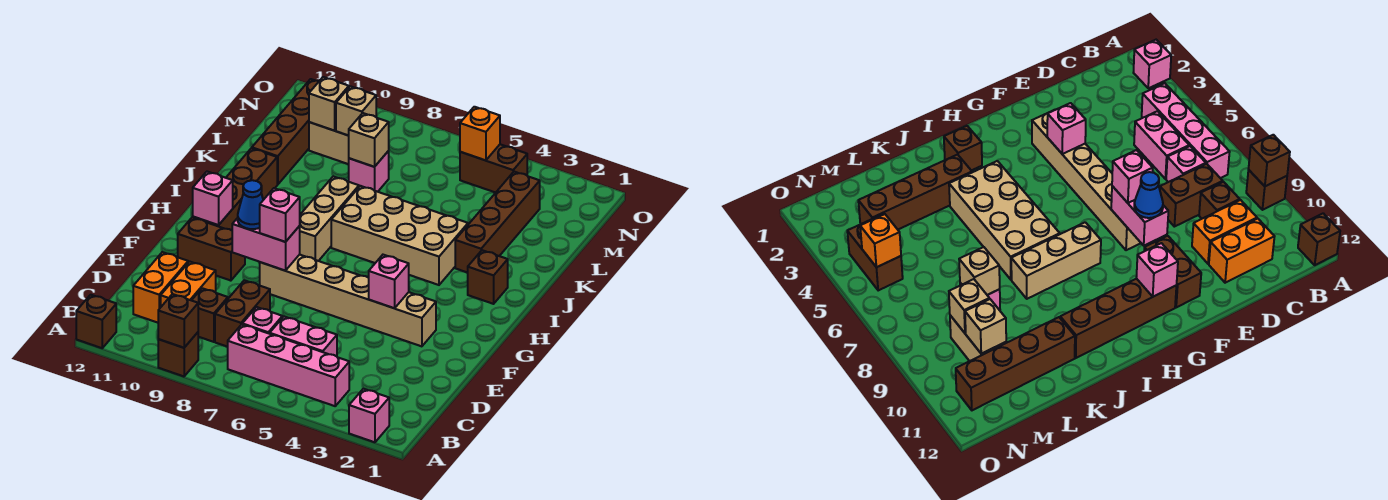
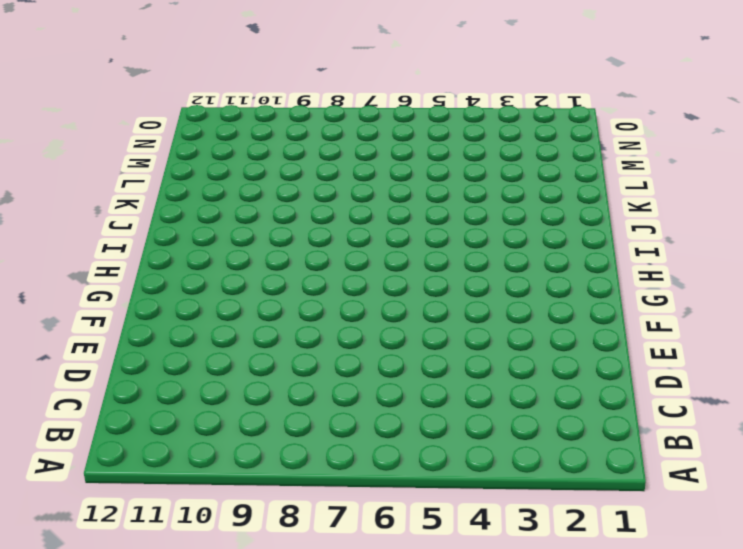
none -> pink brick A2 level 1
none -> brown brick A9 level 1
none -> brown brick A12 level 1
none -> pink brick B4:B7 level 1

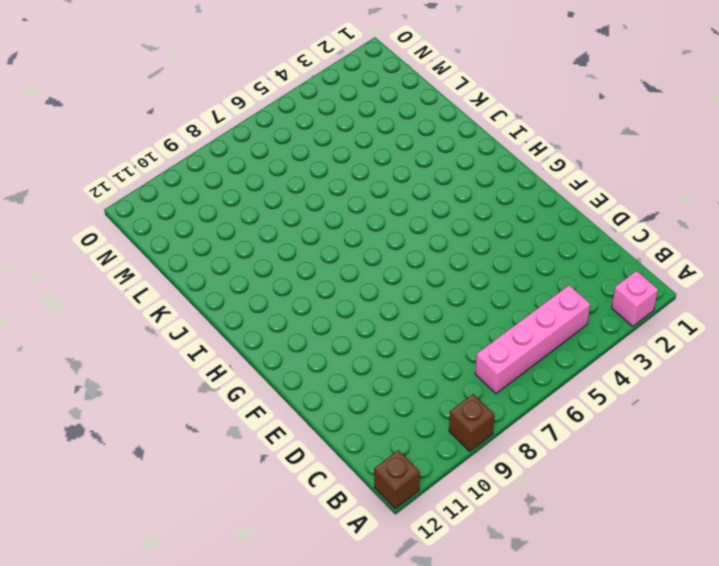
none -> pink brick C5:C6 level 1
none -> pink brick C7 level 1
none -> brown brick C8:D8 level 1
none -> brown brick C9 level 1

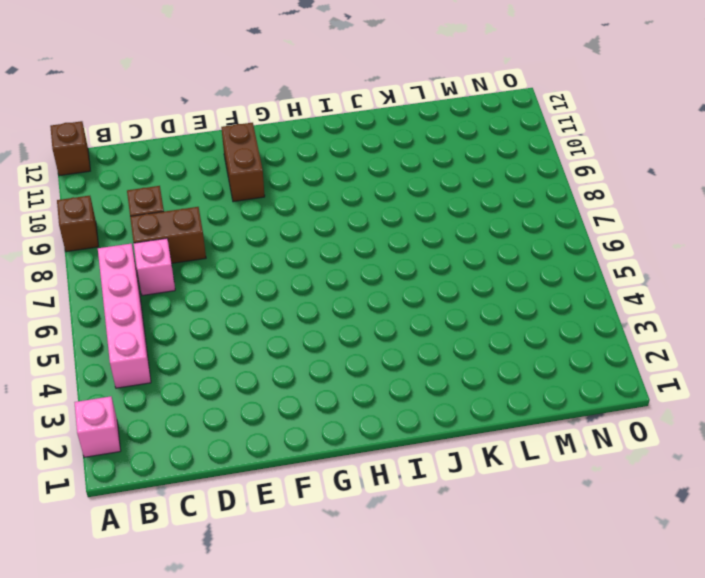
none -> pink brick C5:C6 level 1
none -> orange brick C10:D10 level 1
none -> orange brick C11:D11 level 1
none -> tan brick F3:F8 level 1

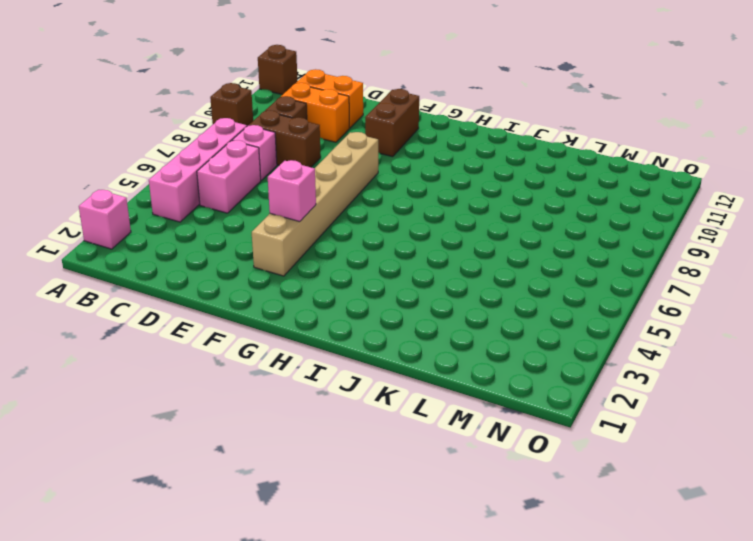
none -> brown brick G11:J11 level 1
none -> tan brick H8:J8 level 1
none -> brown brick I2 level 1
none -> tan brick I4:J7 level 1

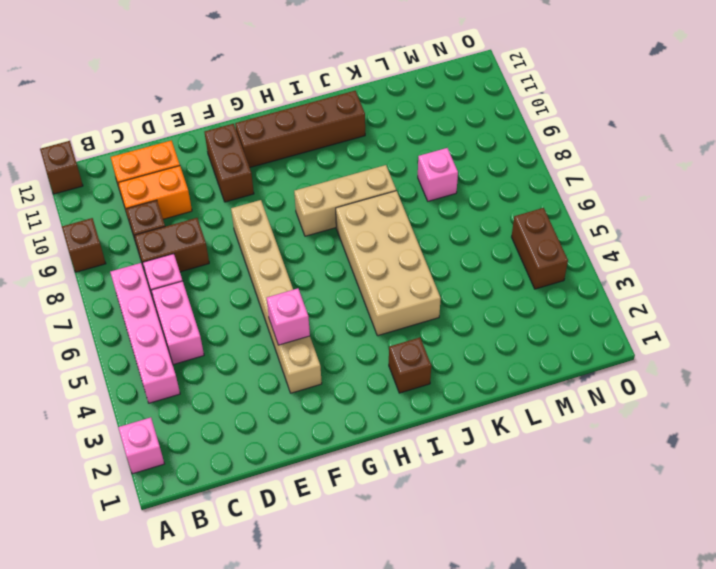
none -> brown brick J3:M3 level 1
none -> brown brick K11:N11 level 1
none -> tan brick M9:M10 level 1
none -> brown brick A9 level 2

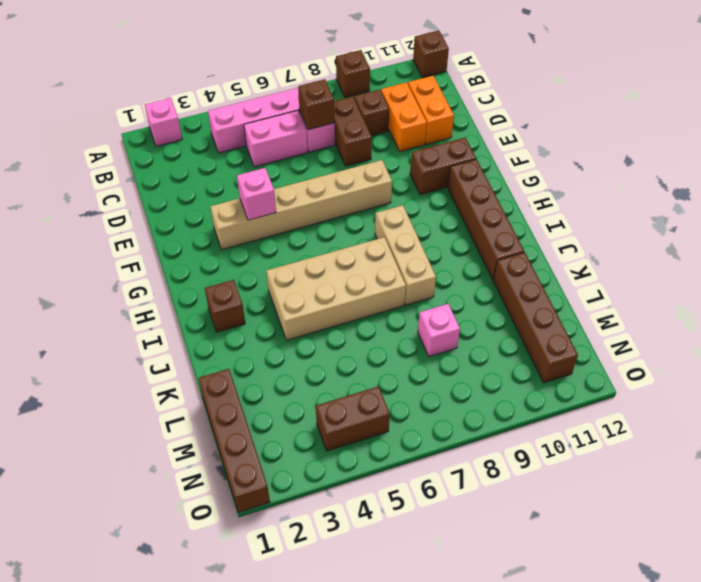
brown brick C7 level 2 -> brown brick A9 level 2
brown brick L1:O1 level 1 -> brown brick J3:M3 level 1
none -> tan brick M9:M10 level 1
none -> pink brick F8:F9 level 2
none -> pink brick G11 level 2
none -> tan brick L8 level 2

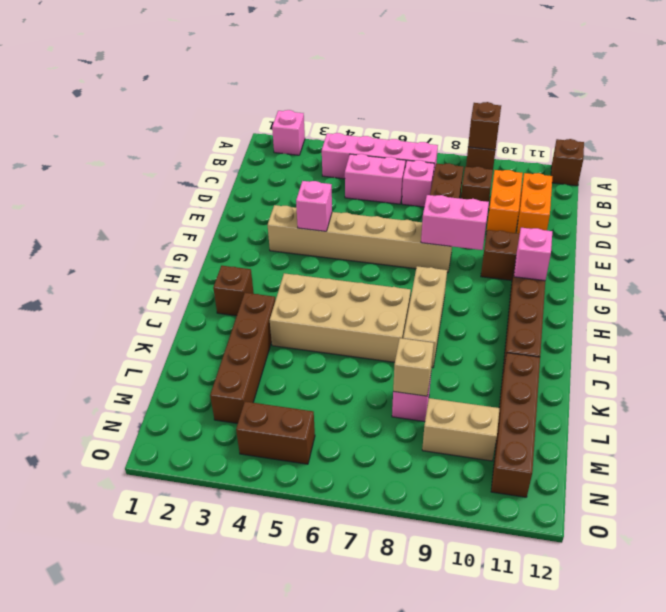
none -> tan brick M9 level 2
none -> tan brick M10 level 2
none -> orange brick N5 level 2
none -> pink brick F8 level 3

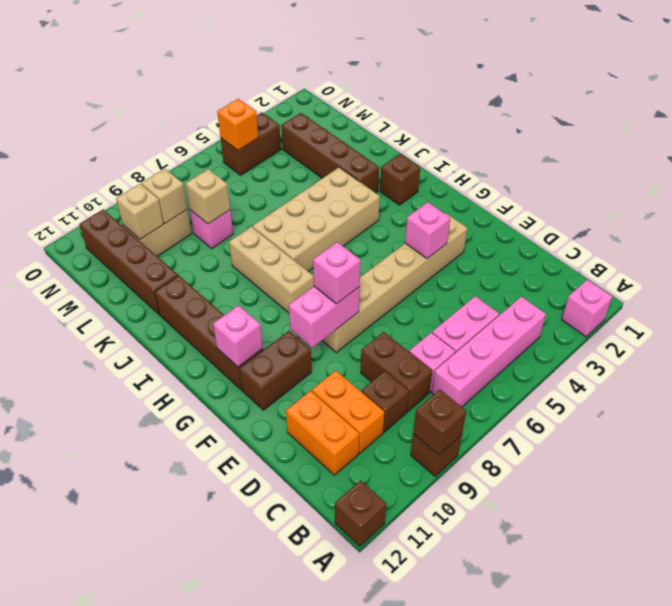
none -> blue cone F9 level 3

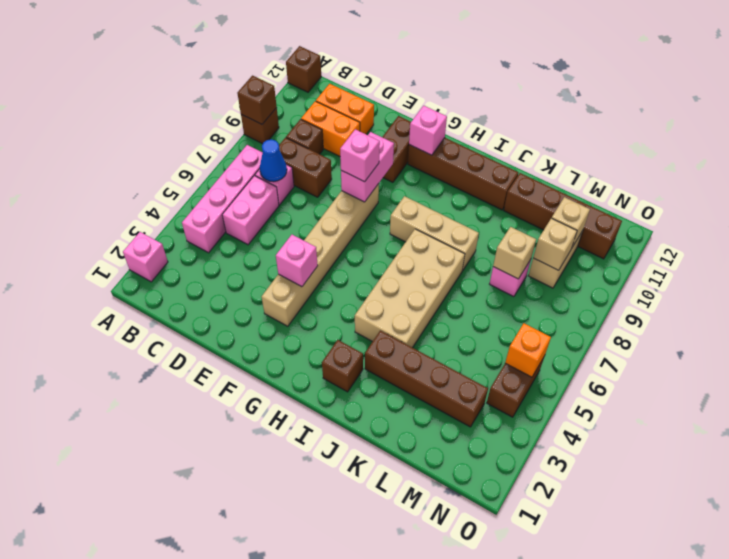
blue cone C7 level 2 -> blue cone F9 level 3

